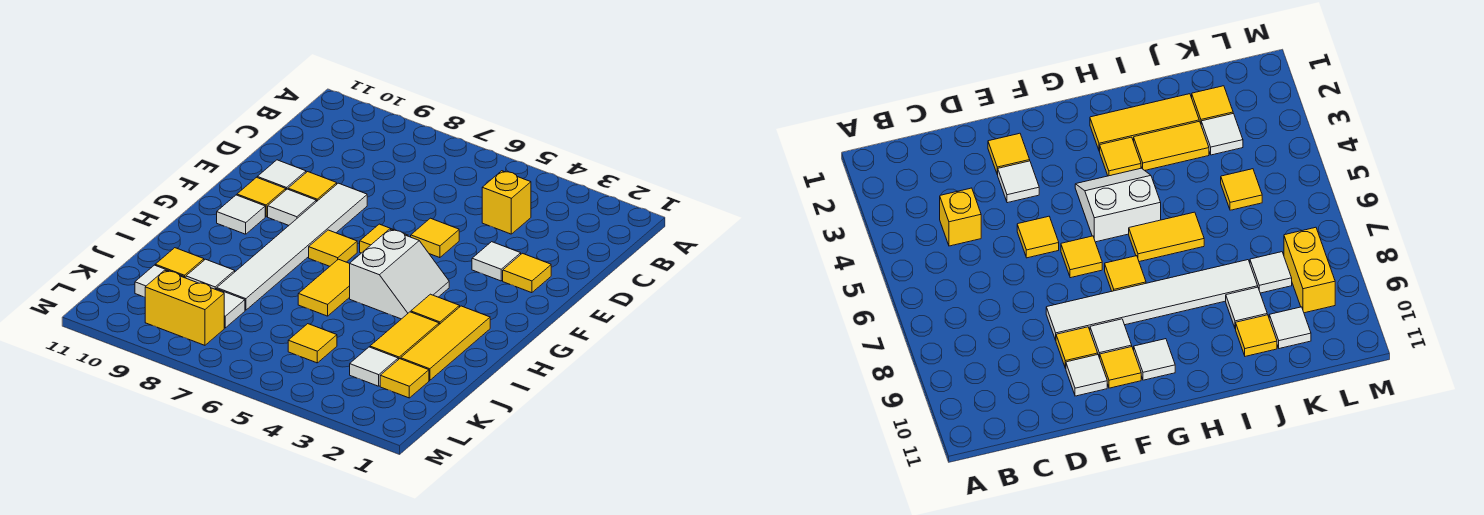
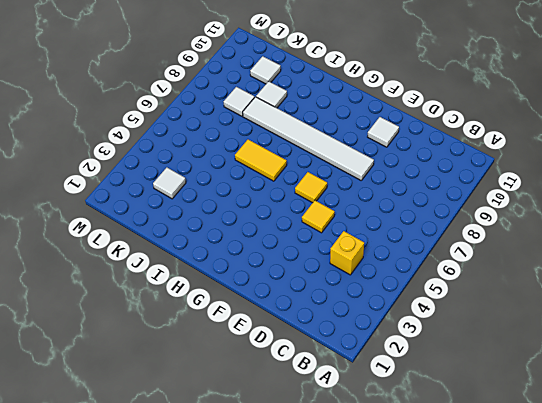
none -> yellow tile E2 level 1
none -> white tile E3 level 1
none -> yellow tile E9 level 1

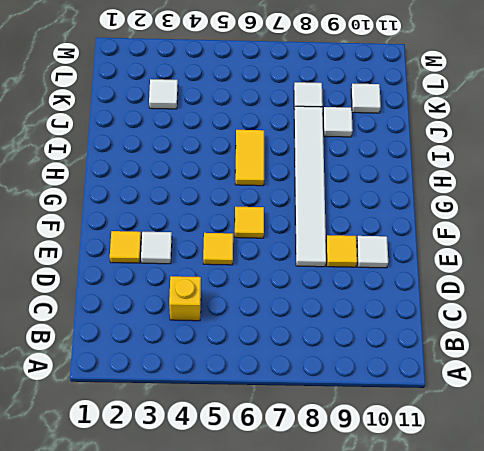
none -> white tile F9 level 1
none -> yellow tile F10 level 1
none -> white slope G4:H5 level 1 top 5

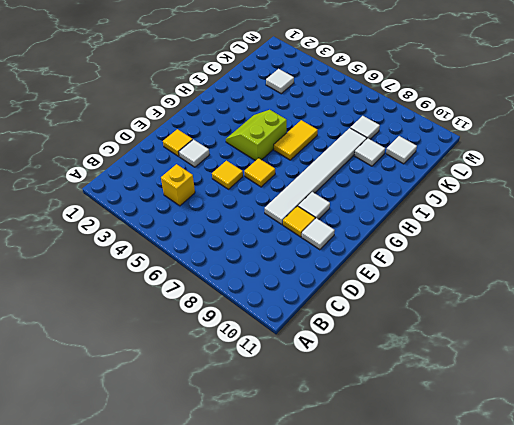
lime slope G4:H5 level 1 top 5 -> white slope G4:H5 level 1 top 5
none -> yellow tile F10 level 1
none -> yellow tile G7 level 1
none -> white tile G10 level 1

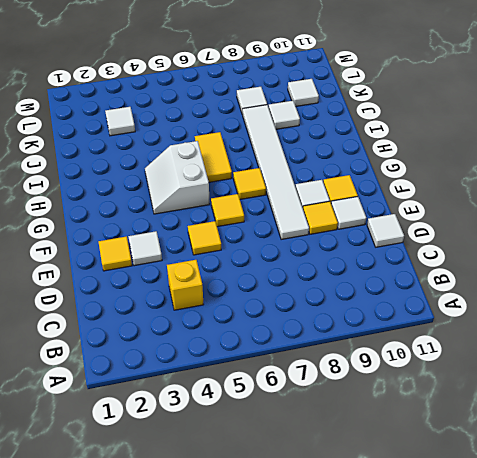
white tile D11 level 1 -> white tile G10 level 1
none -> yellow tile H2:J2 level 1
none -> yellow tile H3 level 1
none -> yellow tile I3:J3 level 1

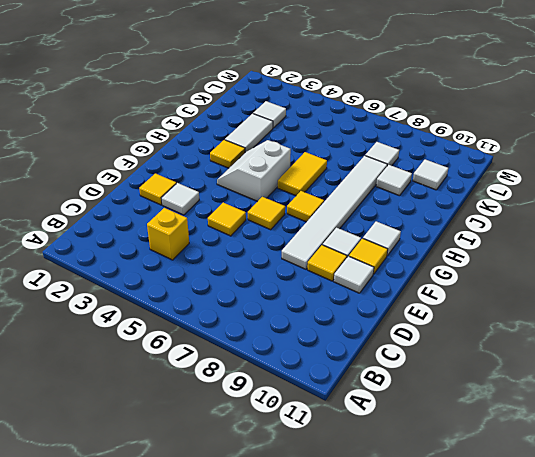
white tile I3:J3 level 1 -> yellow tile I3:J3 level 1
none -> yellow tile H2:J2 level 1
none -> yellow tile J10 level 1
none -> yellow tile K2 level 1

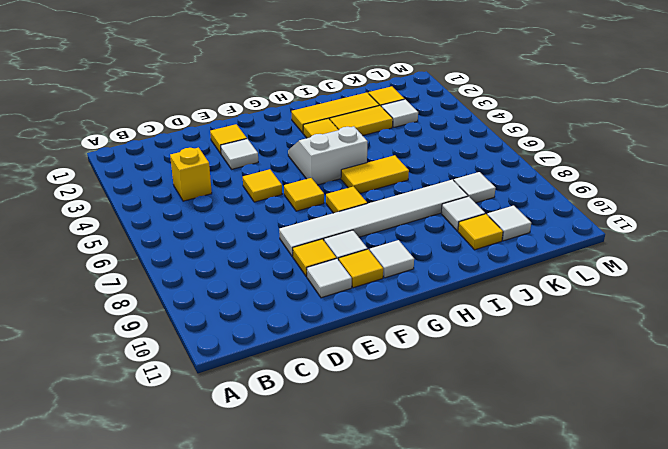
none -> yellow tile K5 level 1
none -> yellow brick L8:L9 level 1

